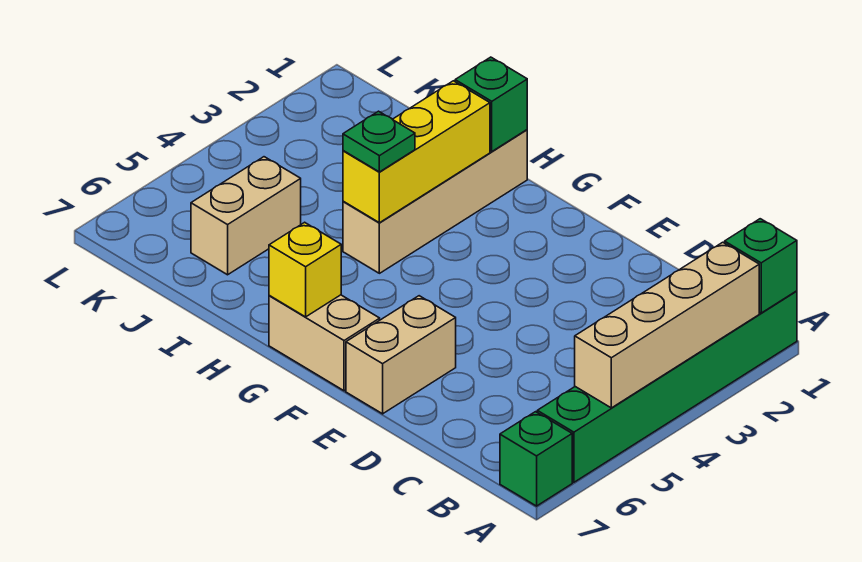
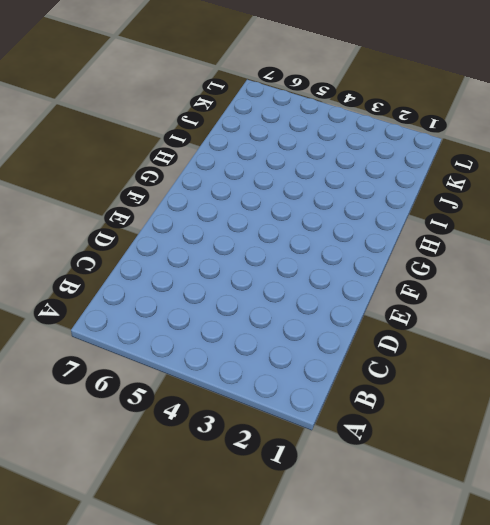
none -> green brick A1:A6 level 1
none -> green brick A7 level 1
none -> tan brick E6:E7 level 1

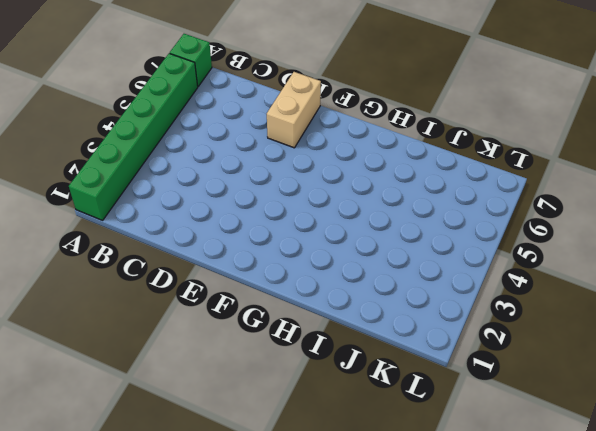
none -> tan brick F7:G7 level 1
none -> tan brick H1:H4 level 1
none -> tan brick J5:J6 level 1

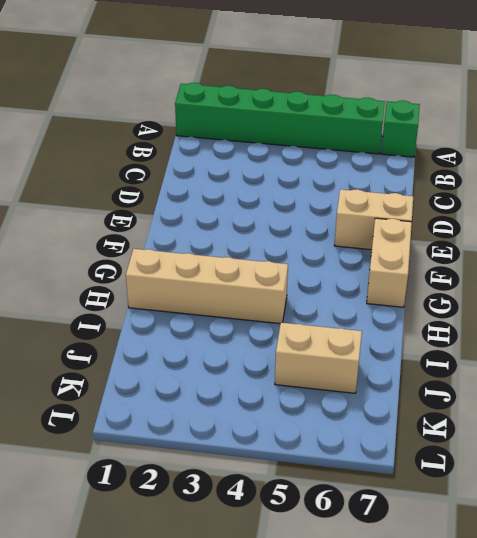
none -> green brick A1 level 2
none -> tan brick A2:A5 level 2
none -> yellow brick G7 level 2

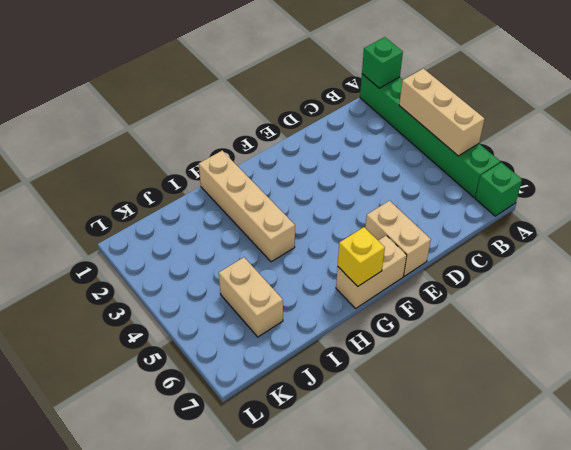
tan brick A3:A5 level 2 -> tan brick A2:A5 level 2
none -> green brick H1 level 2
none -> yellow brick H2:H4 level 2
none -> green plate H4 level 3

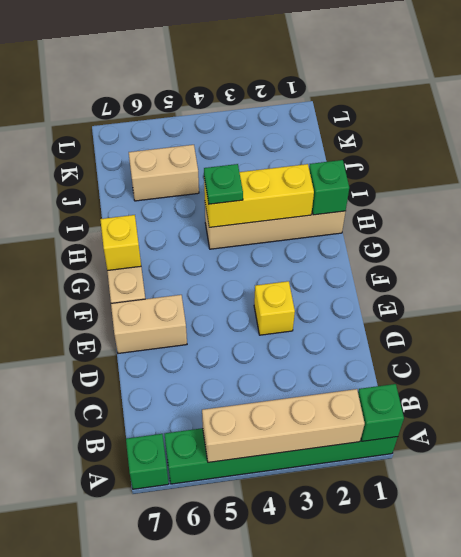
yellow brick E3 level 1 -> none

